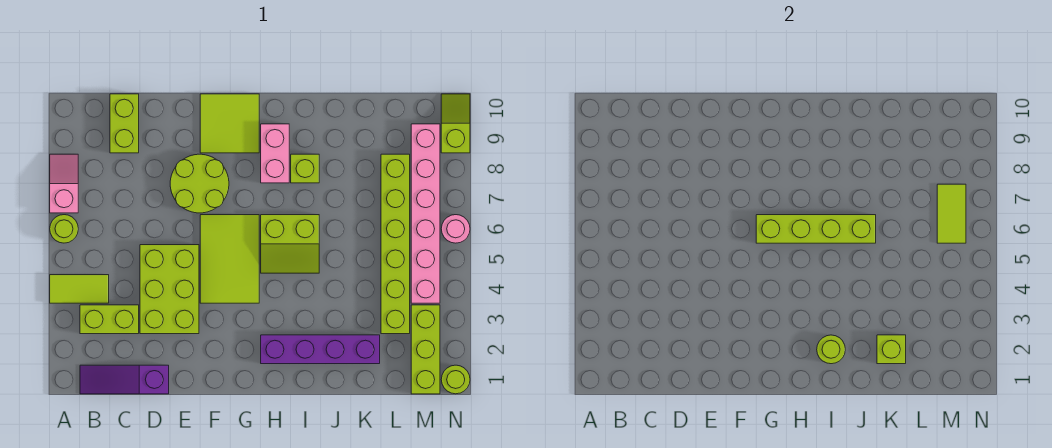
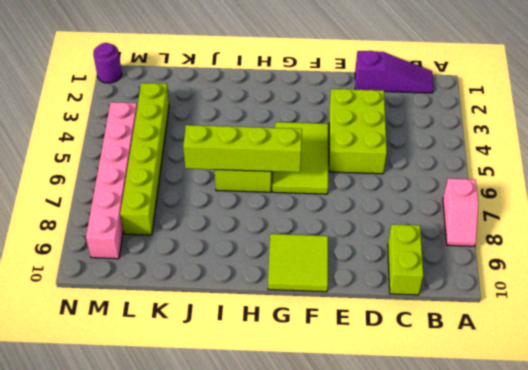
purple round brick N1 level 1 -> lime round brick N1 level 1
none -> lime tile A4:B4 level 1
none -> lime round brick A6 level 1
none -> lime brick B3:C3 level 1

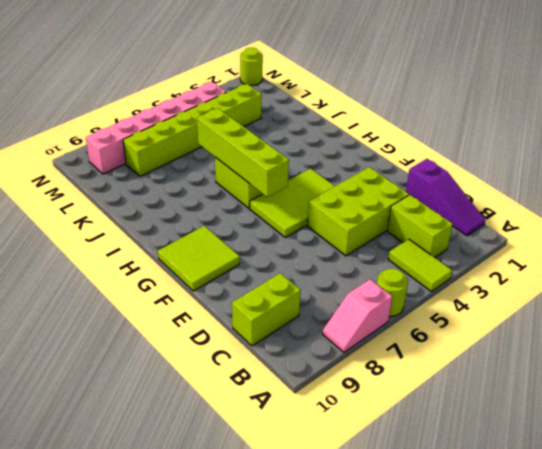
none -> lime round brick E7:F8 level 1
none -> purple brick H2:K2 level 1
none -> pink brick H8:H9 level 1

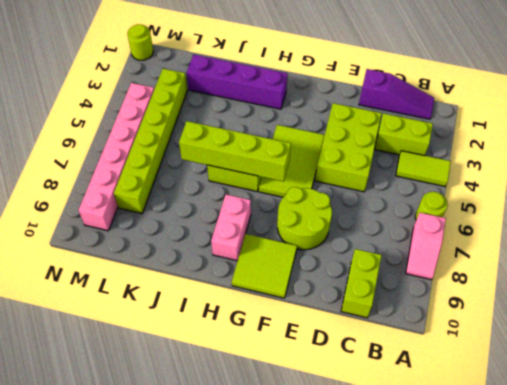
none -> lime brick I8 level 1
none -> lime brick M1:M3 level 1
none -> pink round brick N6 level 1

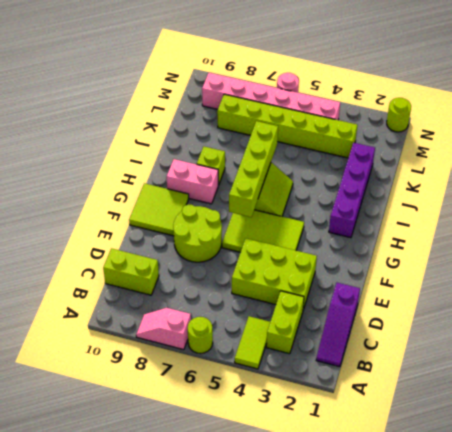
none -> lime brick M1:M3 level 1
none -> lime slope N9:N10 level 1 top 9
none -> lime round brick I2 level 2

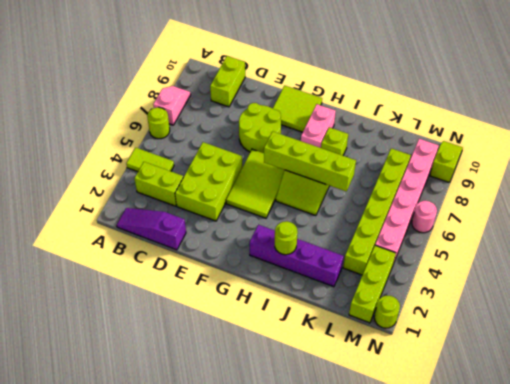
none -> lime brick K2 level 2
none -> lime tile M6:M7 level 2

